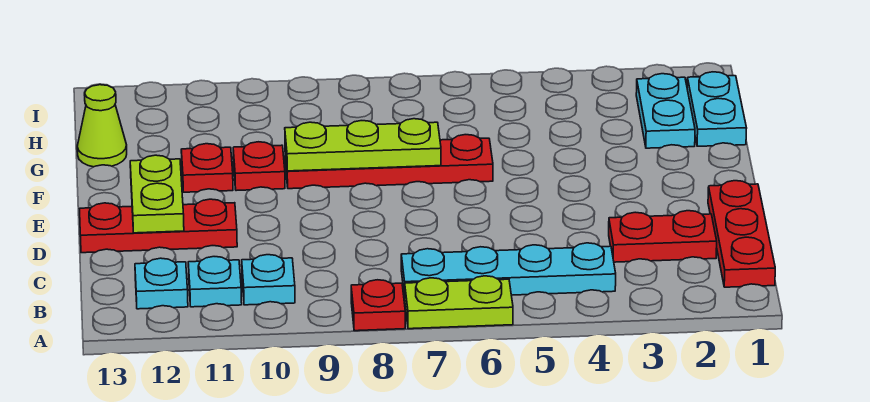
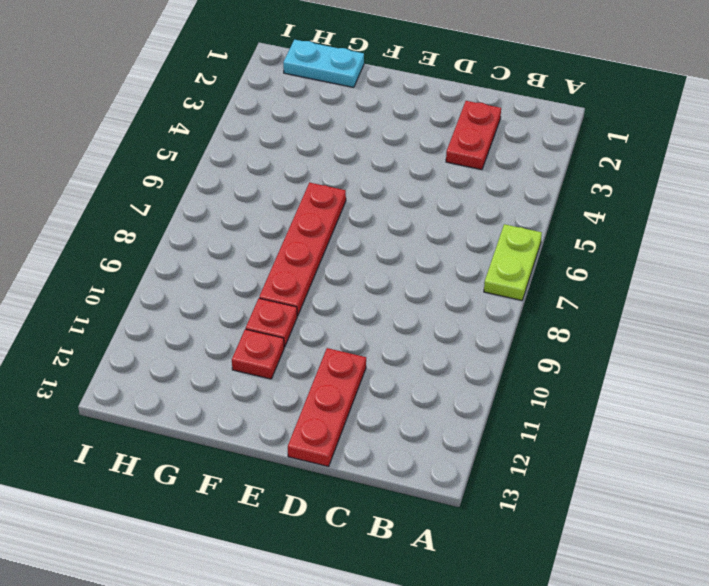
none -> red plate A8 level 1
none -> red plate B1:D1 level 1
none -> cyan plate B4:B7 level 1

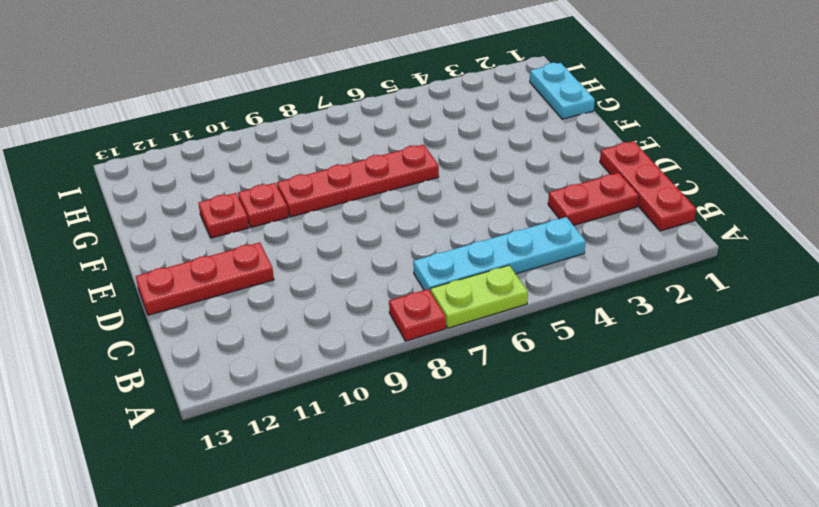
none -> cyan plate B10 level 1
none -> cyan plate B11 level 1
none -> cyan plate B12 level 1

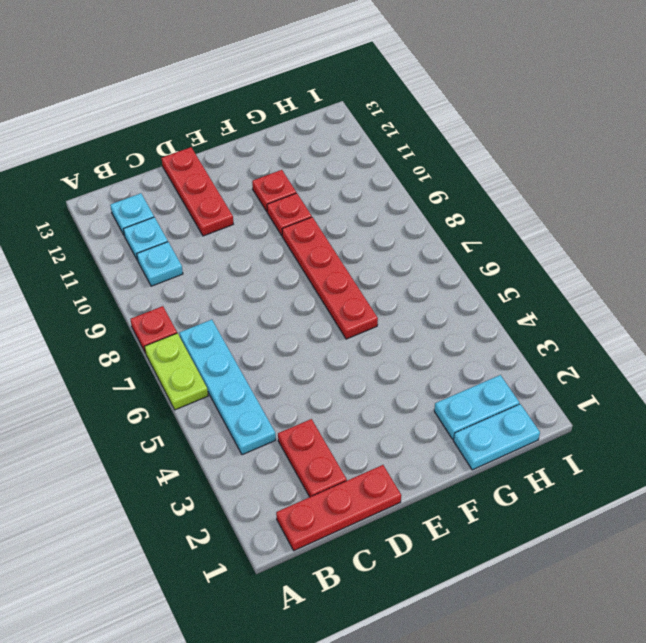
none -> lime cone G13 level 1
none -> lime plate D12:E12 level 2
none -> lime plate F7:F9 level 2

